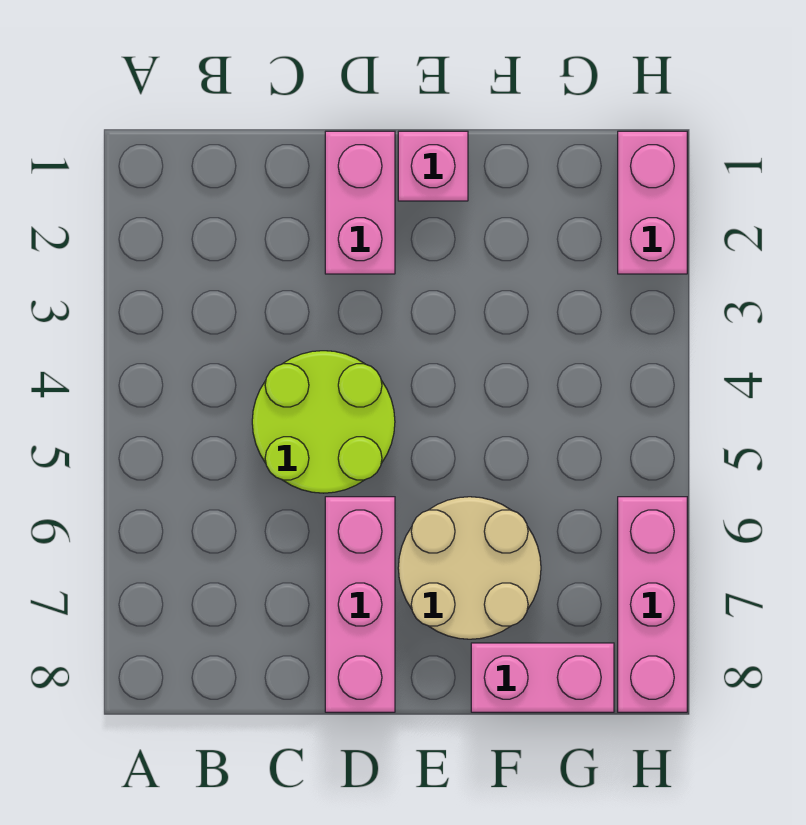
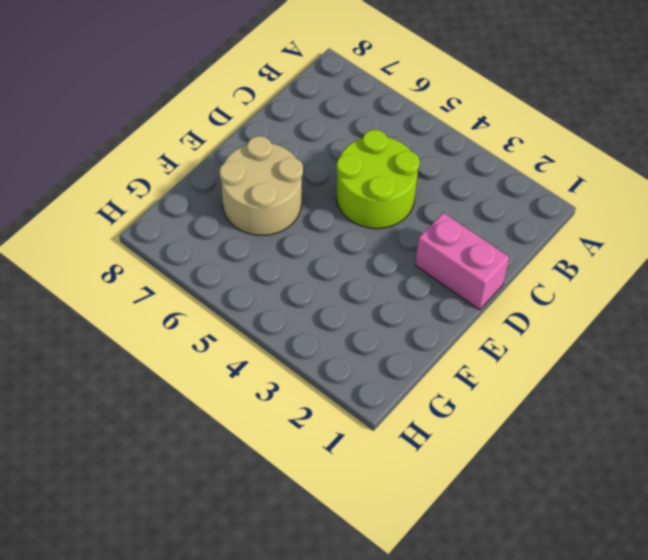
none -> pink brick D6:D8 level 1
none -> pink brick E1 level 1

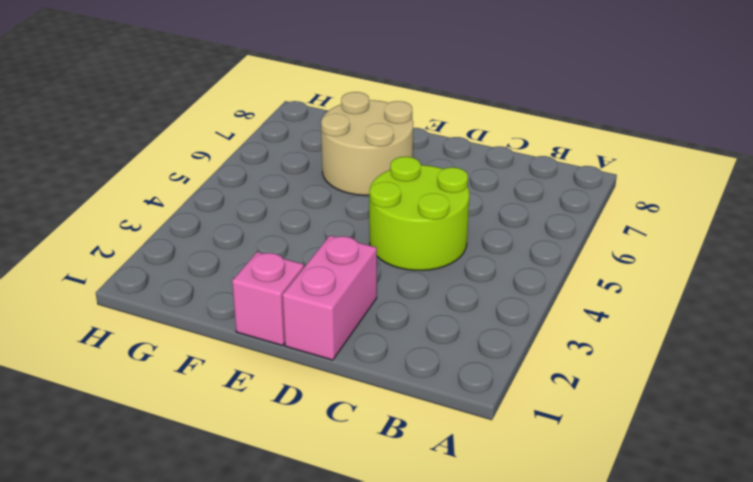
none -> pink brick D6:D8 level 1
none -> pink brick F8:G8 level 1

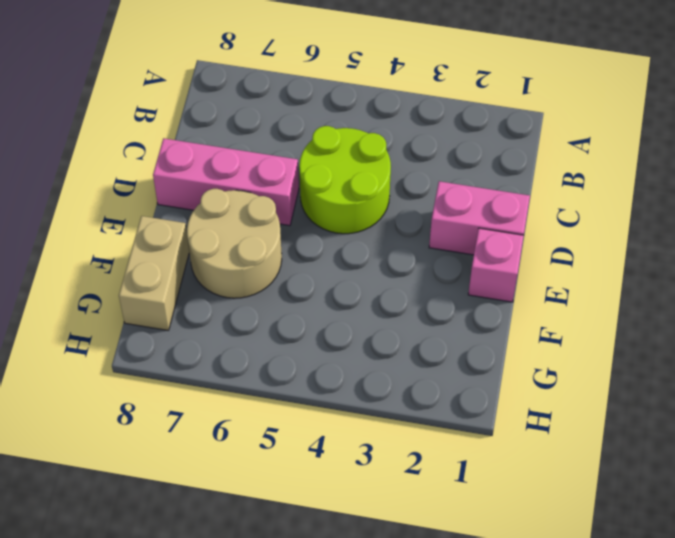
tan brick F8:G8 level 1 -> pink brick F8:G8 level 1
none -> pink brick H1:H2 level 1
none -> pink brick H6:H8 level 1

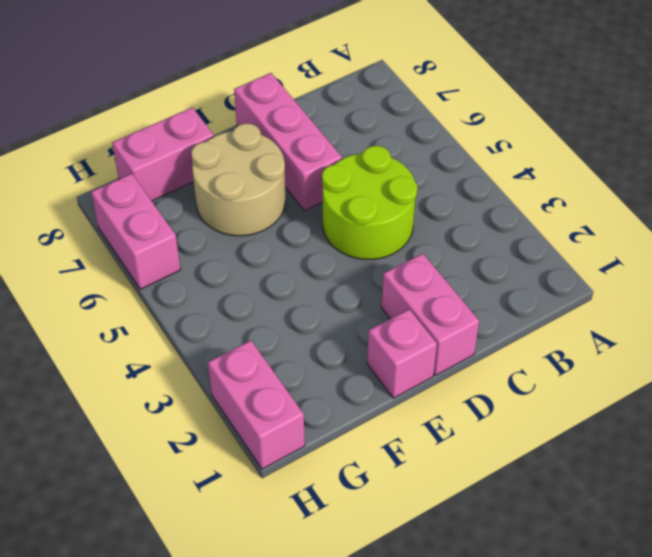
pink brick H6:H7 level 1 -> pink brick H6:H8 level 1

